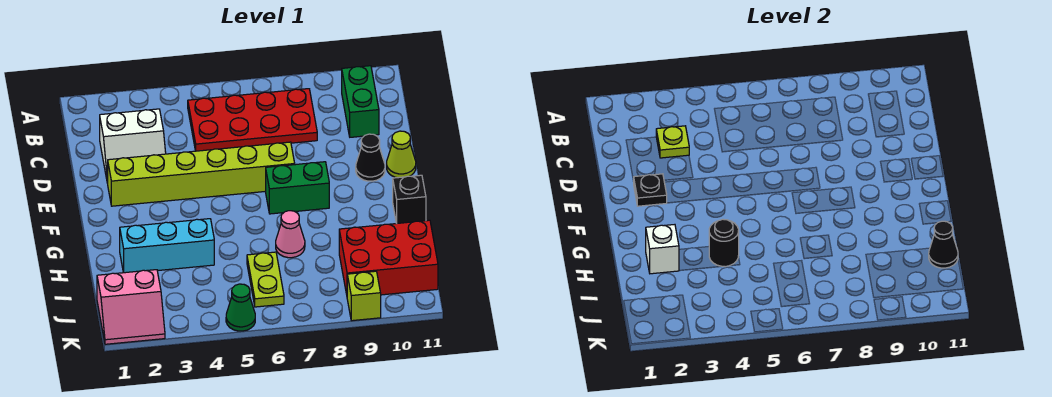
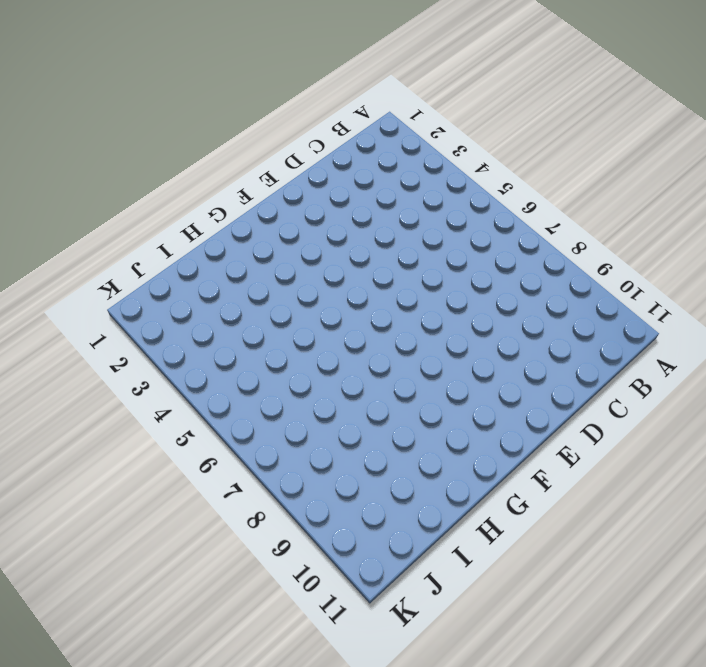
none -> red plate B5:C8 level 1
none -> green brick B10:C10 level 1
none -> white slope C2:D3 level 1 top C

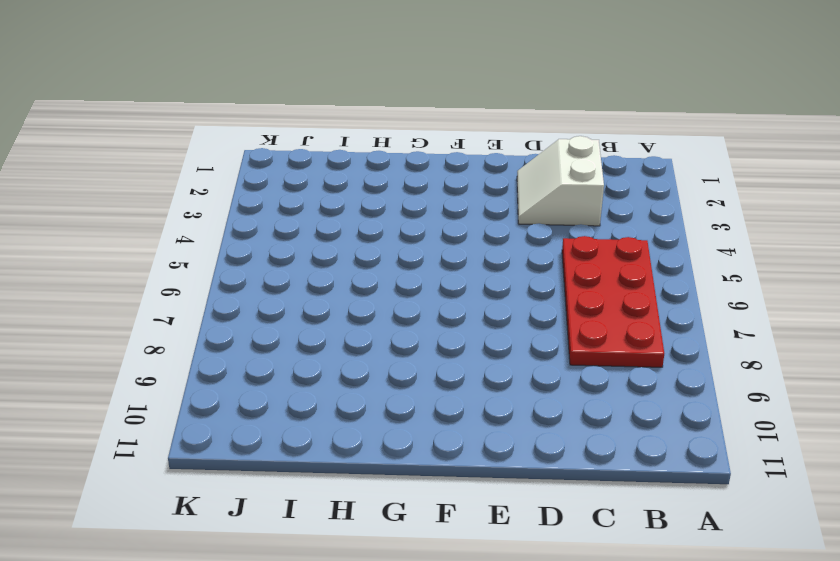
none -> green brick B10:C10 level 1
none -> lime brick E2:E7 level 1
none -> black cone E10 level 1

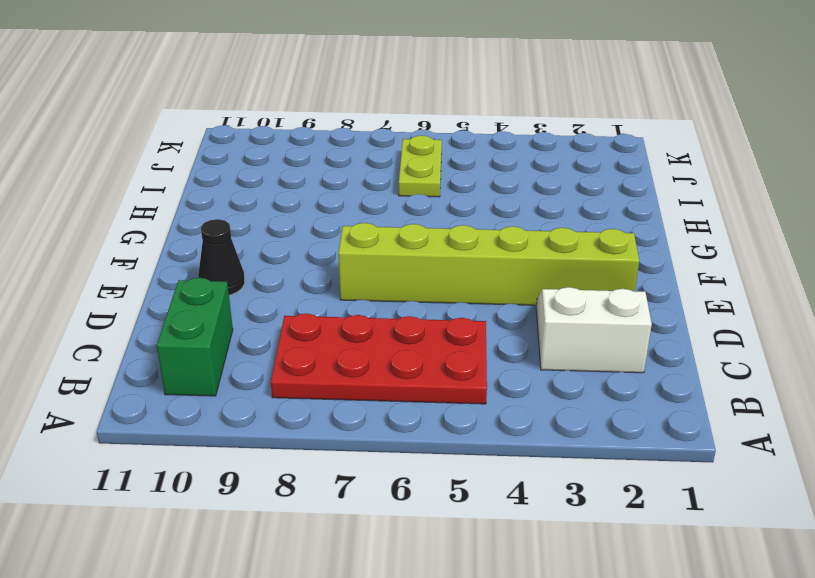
none -> lime cone E11 level 1
none -> green brick F7:F8 level 1
none -> black brick G11 level 1

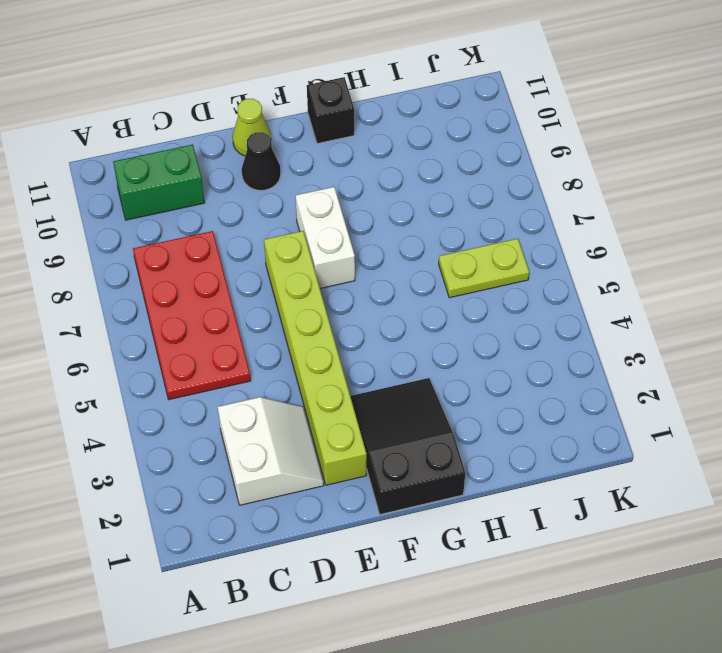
black slope F1:G3 level 1 top 1 -> none
white brick F7:F8 level 1 -> green brick F7:F8 level 1
none -> cyan brick H2:H4 level 1
none -> pink cone H7 level 1
none -> red brick I9:J11 level 1

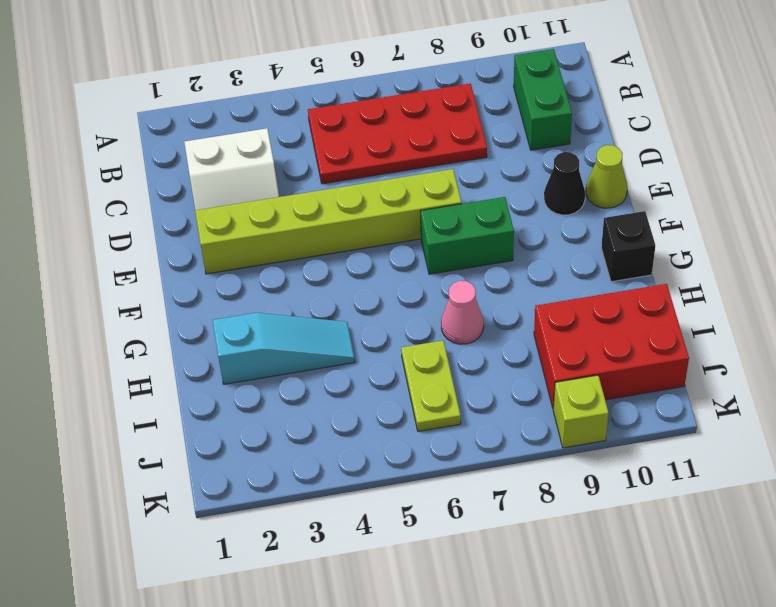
cyan slope H2:H4 level 1 top 2 -> cyan brick H2:H4 level 1
none -> pink slope J1:K2 level 1 top J
none -> green cone K5 level 1
none -> lime plate C3 level 2

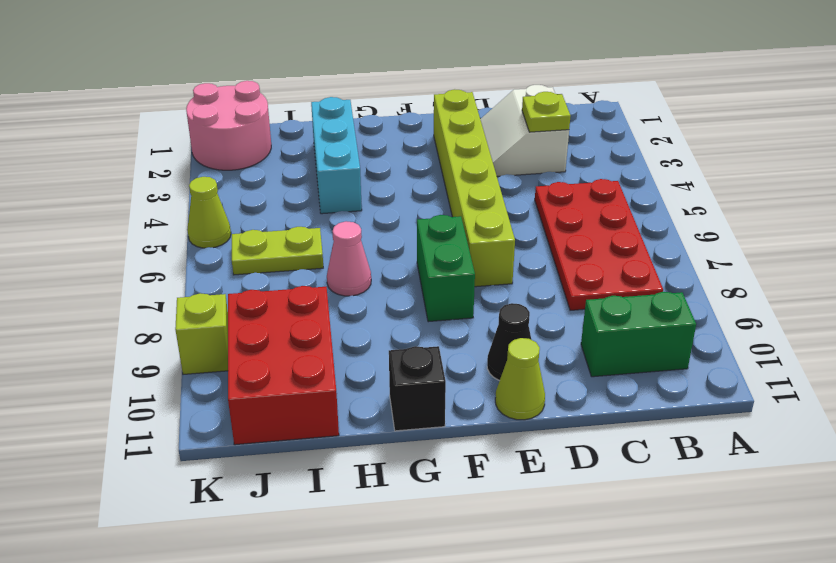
pink round brick J1:K2 level 1 -> pink slope J1:K2 level 1 top J
lime cone K5 level 1 -> green cone K5 level 1
none -> black plate E2 level 2
none -> white brick H2 level 2
none -> black round brick H4 level 2

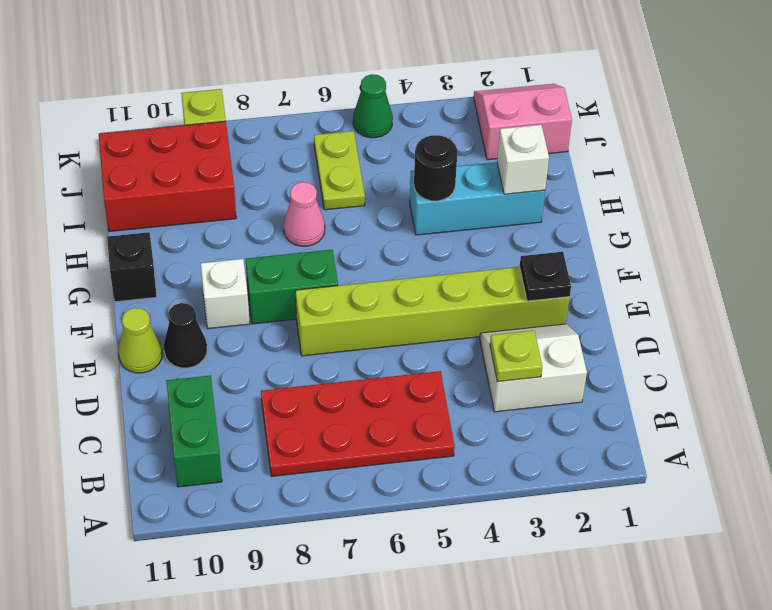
white brick F9 level 1 -> none
none -> black cone I11 level 2

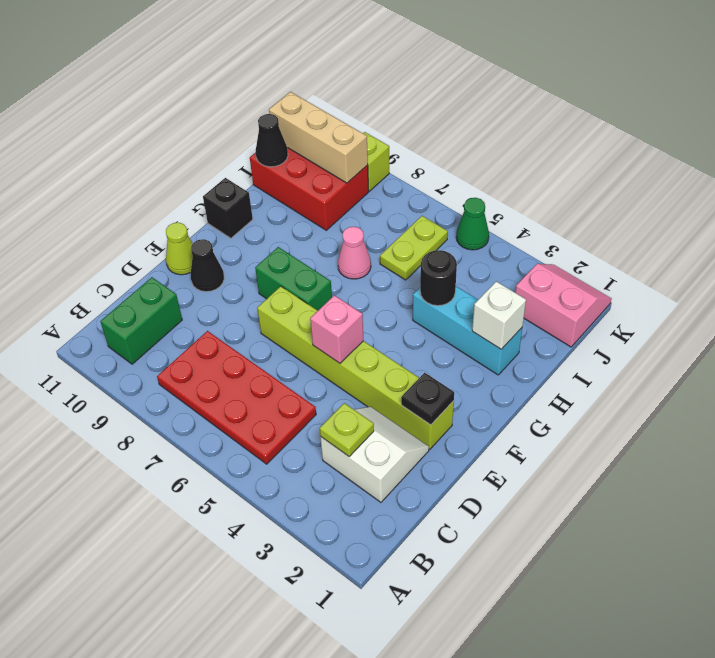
pink brick E5 level 2 -> none
tan brick J9:J11 level 2 -> none

